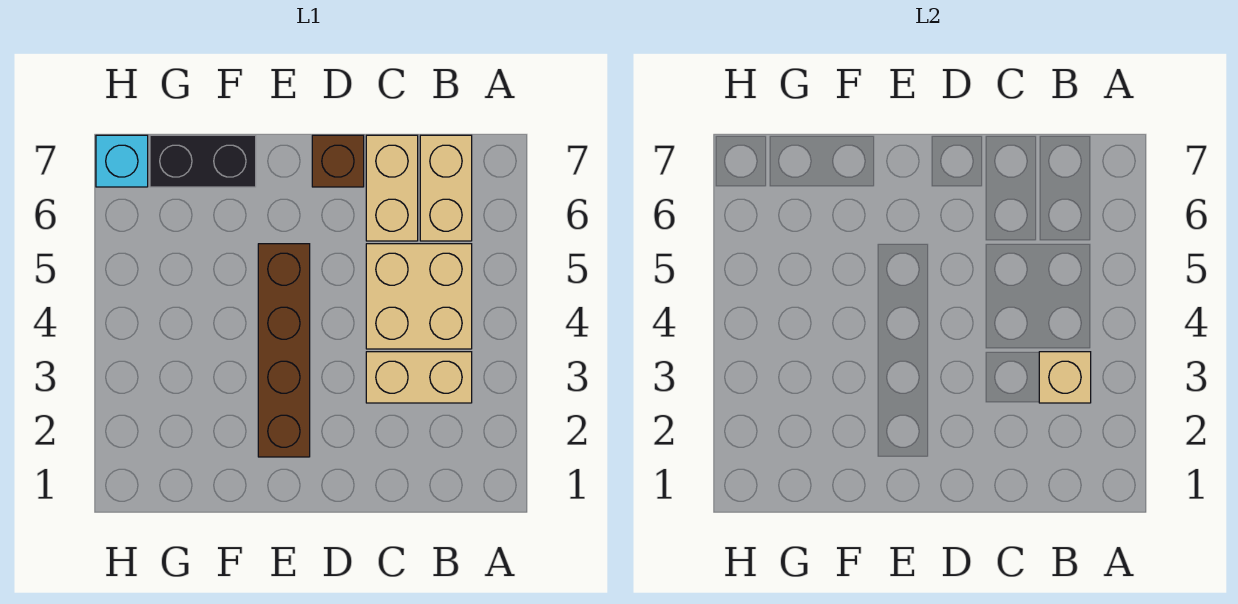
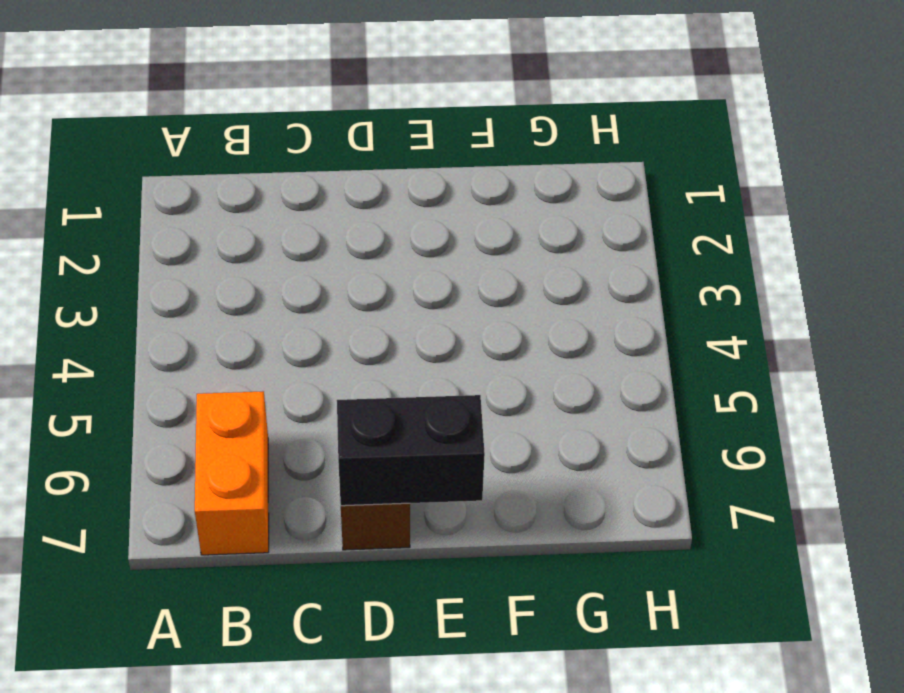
orange brick B6:B7 level 1 -> tan brick B6:B7 level 1
black brick D7:E7 level 2 -> black brick F7:G7 level 1
none -> tan brick B3:C3 level 1
none -> tan brick B4:C5 level 1

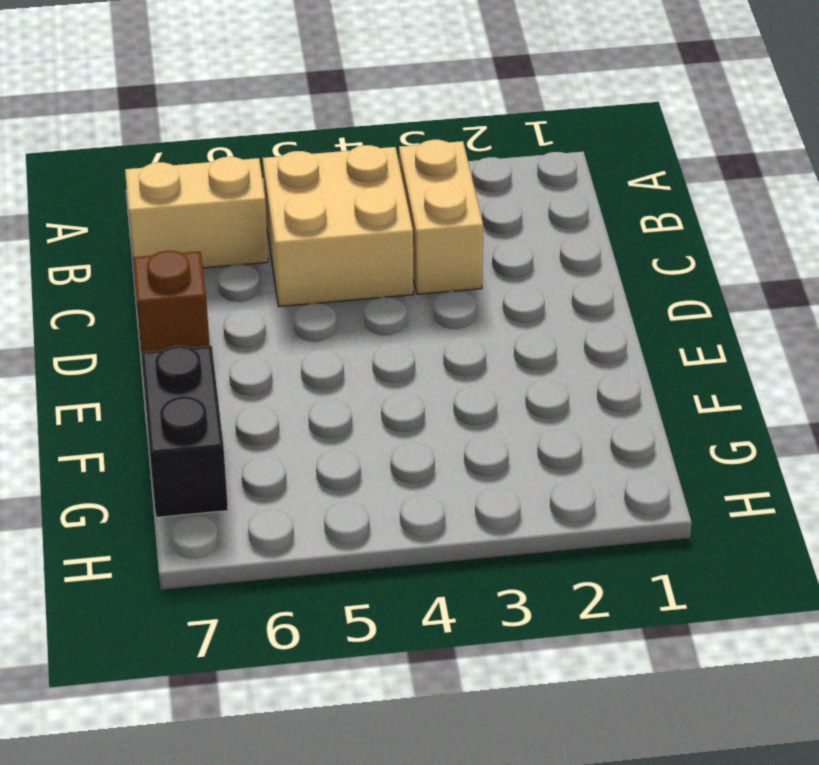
none -> tan brick C6:C7 level 1
none -> brown brick E2:E5 level 1

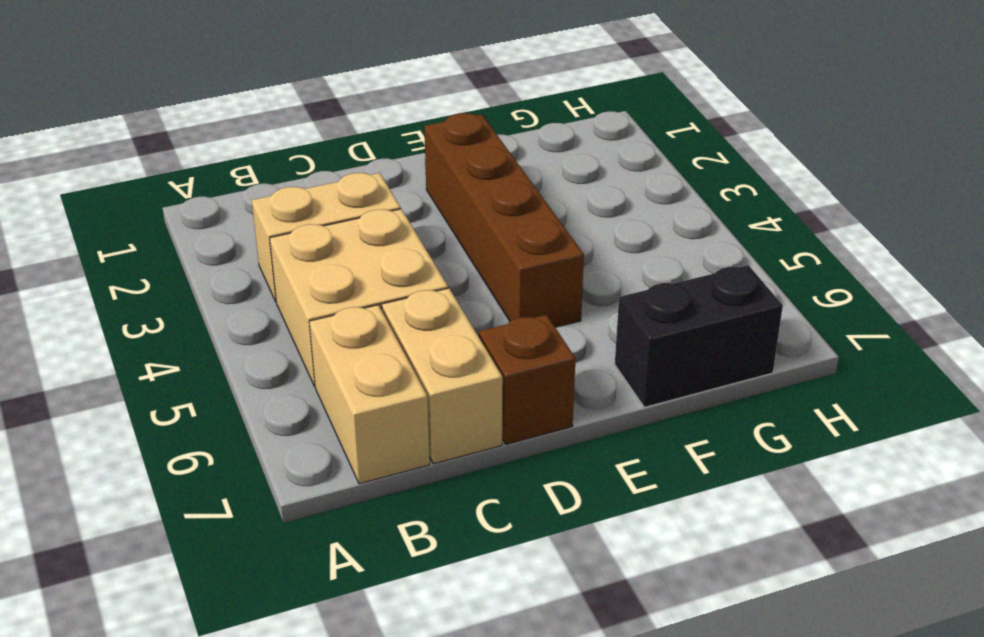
none -> cyan brick H7 level 1
none -> tan brick B3 level 2

